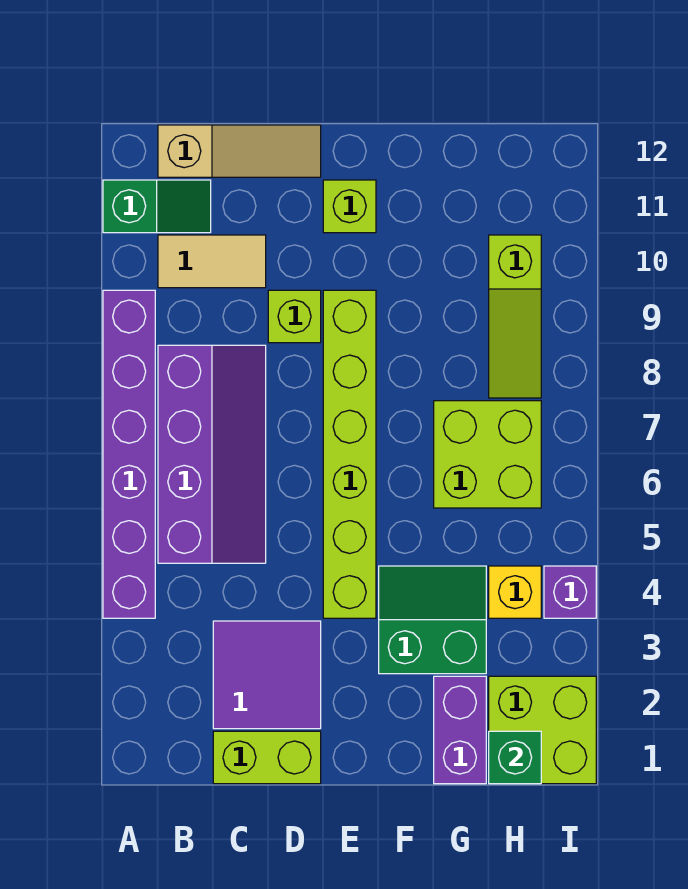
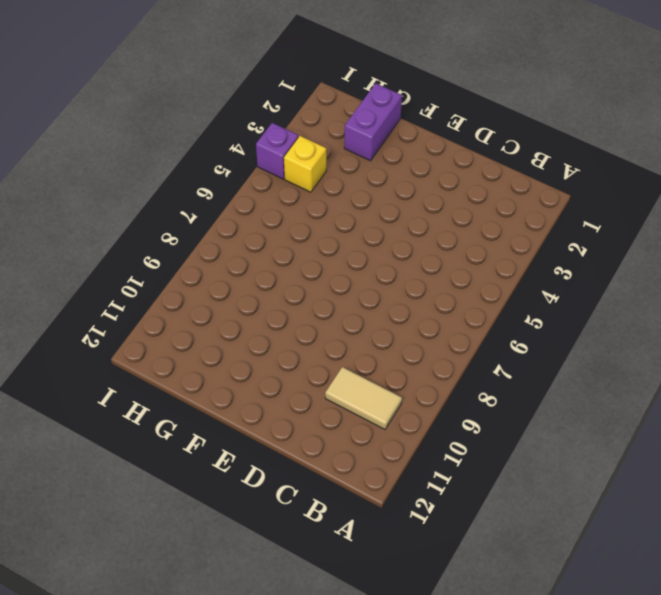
none -> purple brick A4:A9 level 1
none -> green slope A11:B11 level 1 top A
none -> purple slope B5:C8 level 1 top B

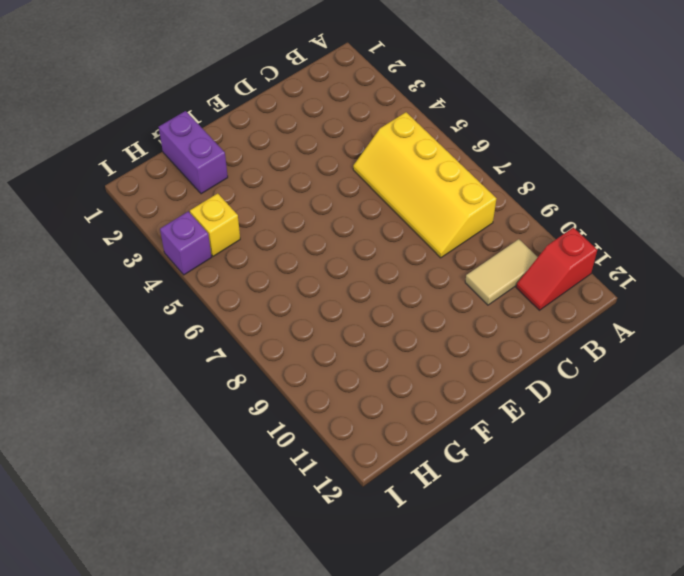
red slope A11:B11 level 1 top A -> green slope A11:B11 level 1 top A
yellow slope B5:C8 level 1 top B -> purple slope B5:C8 level 1 top B
none -> purple brick A4:A9 level 1
none -> tan slope B12:D12 level 1 top B
none -> lime brick C1:D1 level 1

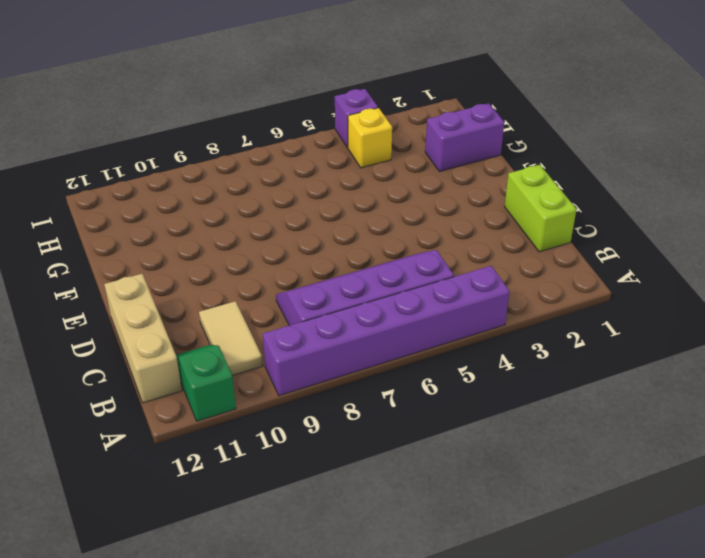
tan brick B12:D12 level 1 -> tan slope B12:D12 level 1 top B
none -> purple tile C2:D3 level 1
none -> lime brick D9 level 1
none -> lime brick E4:E9 level 1

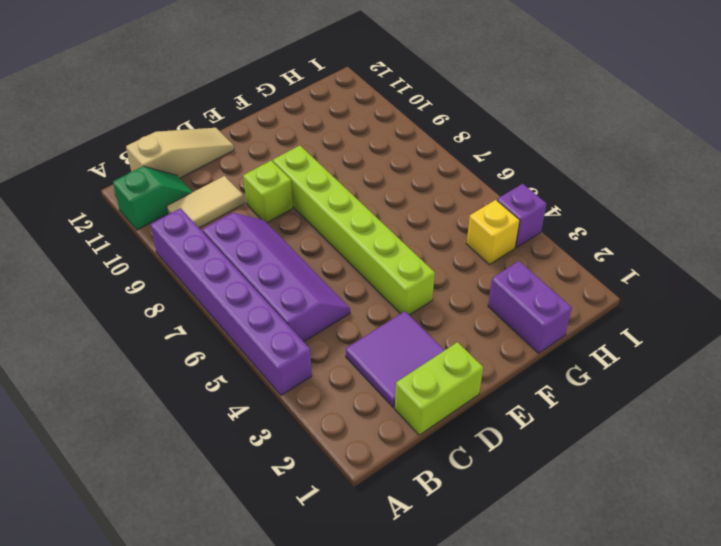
none -> lime brick E11 level 1
none -> green slope F3:G4 level 1 top 3
none -> lime brick G6:H7 level 1

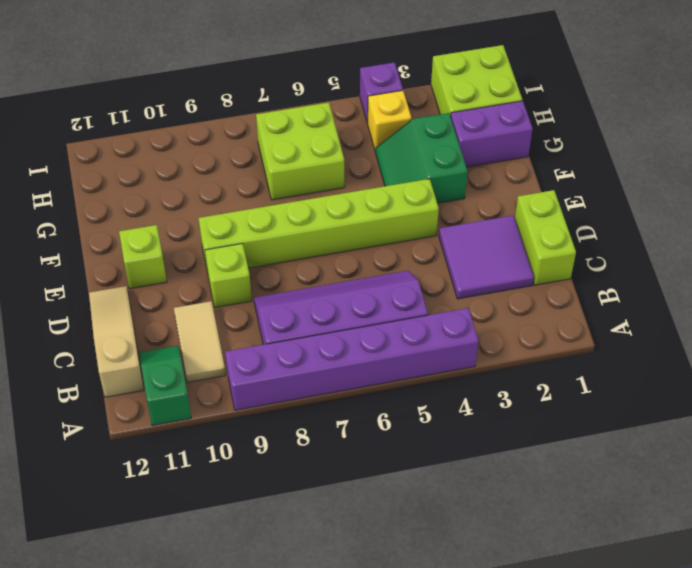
none -> lime slope H8:H10 level 1 top 10
none -> green brick H1 level 2

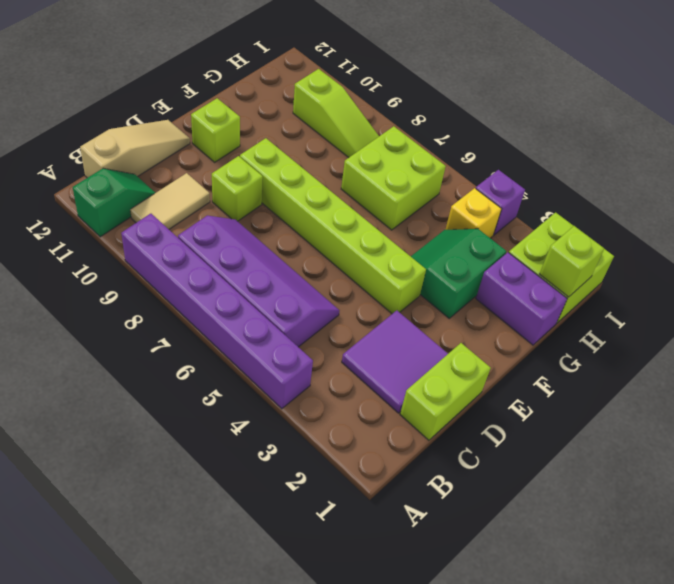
lime brick H1 level 2 -> green brick H1 level 2

